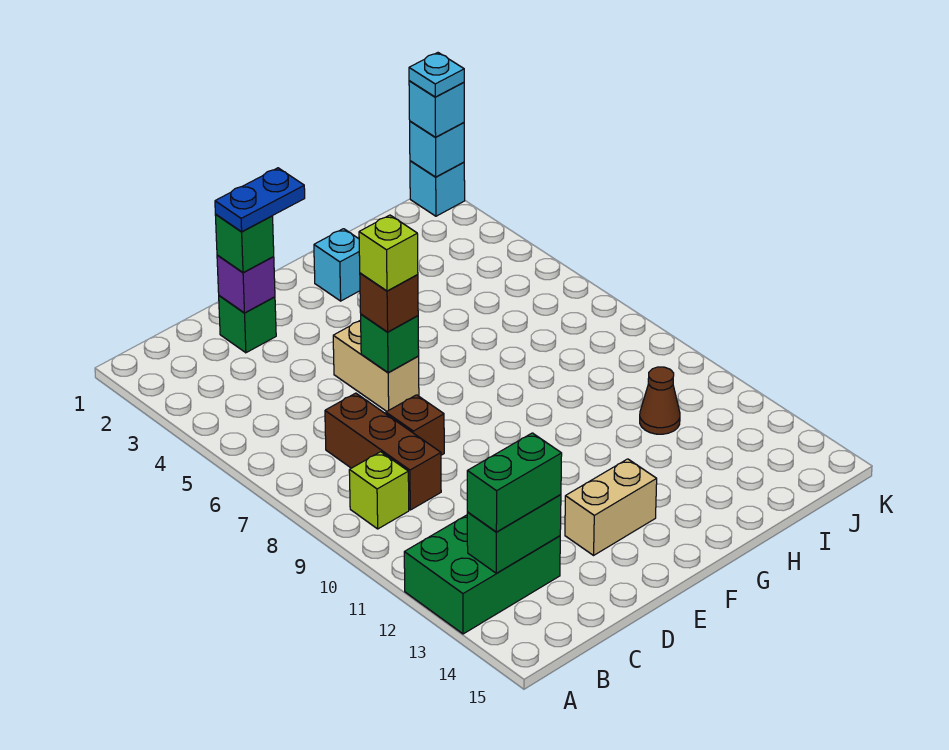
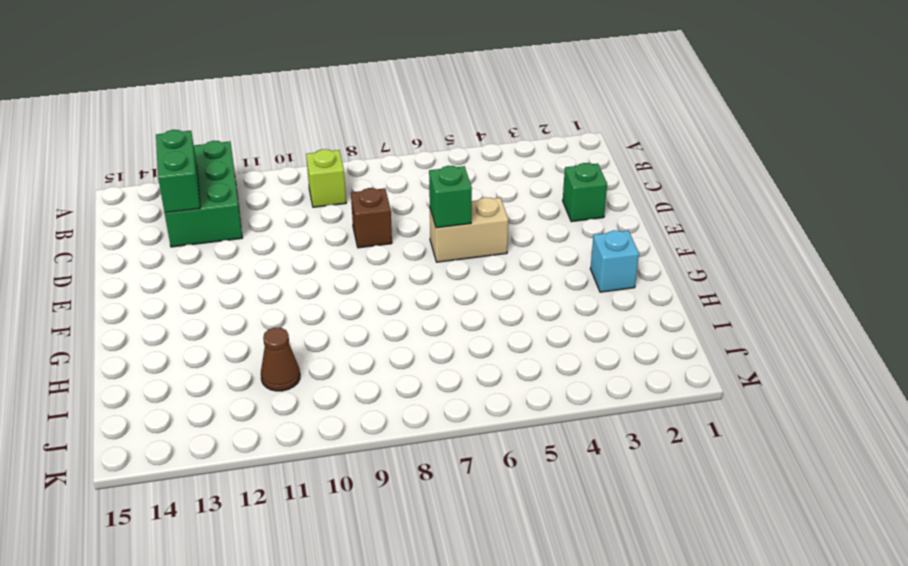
none -> brown brick C7:C9 level 1
none -> tan brick E13:F13 level 1
none -> cyan brick K1 level 1

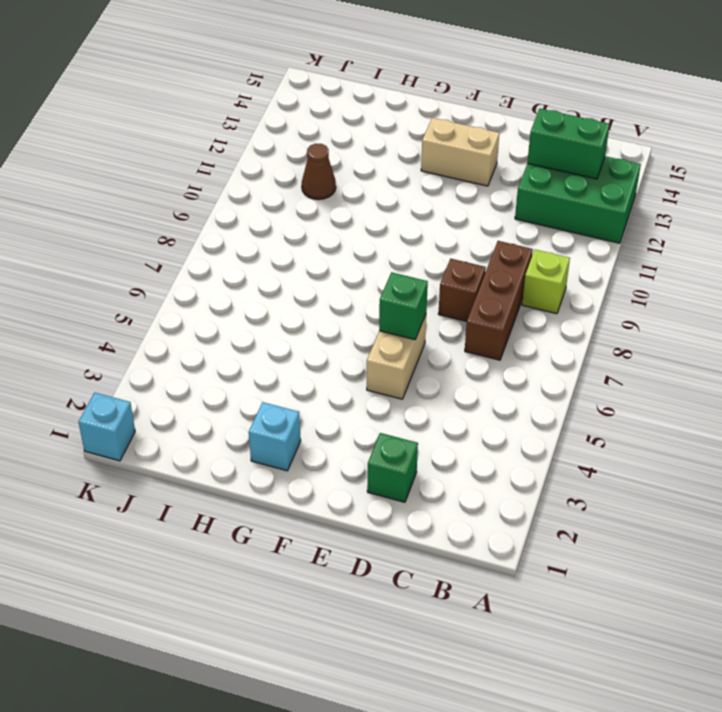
none -> purple brick D2 level 2
none -> cyan brick K1 level 2
none -> green brick B13:C13 level 3

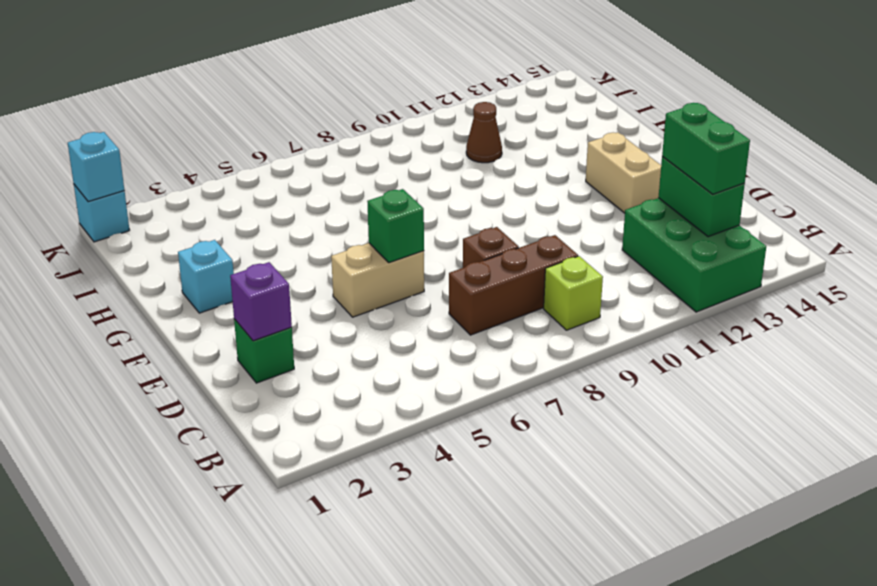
none -> green brick D2 level 3
none -> brown brick E6 level 3
none -> cyan brick K1 level 3

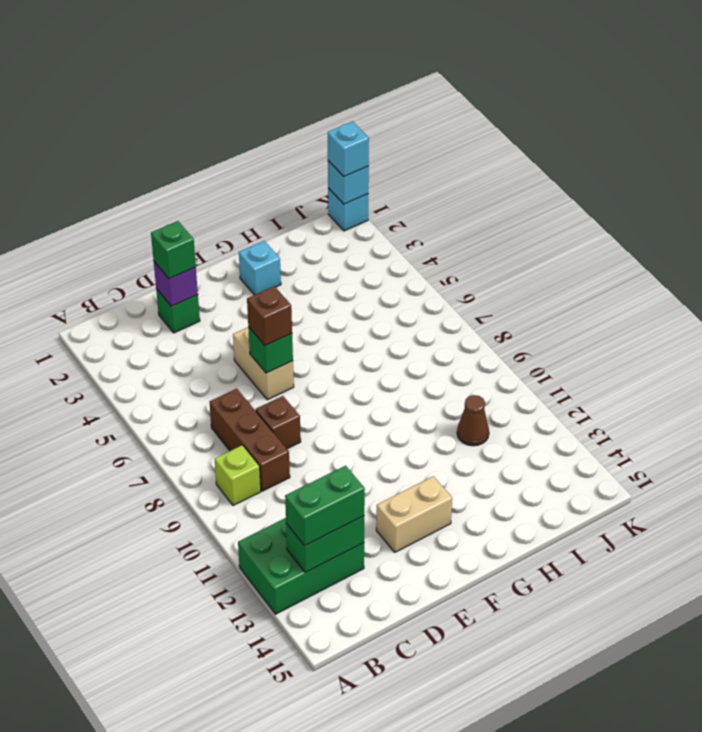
none -> blue plate D2:E2 level 4
none -> lime brick E6 level 4
none -> cyan plate K1 level 4

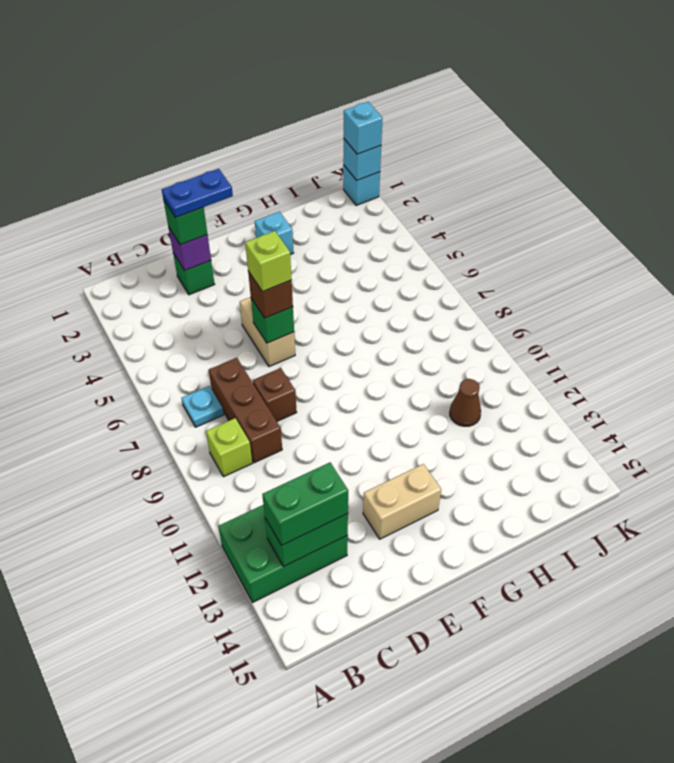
cyan plate B7 level 1 -> cyan plate K1 level 4

